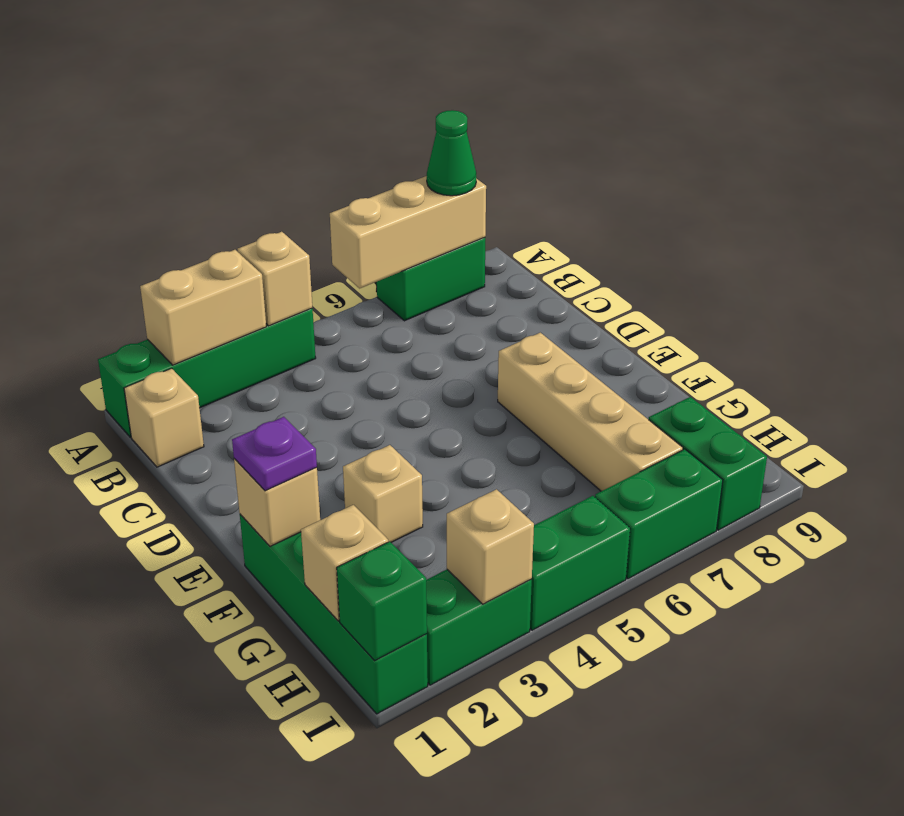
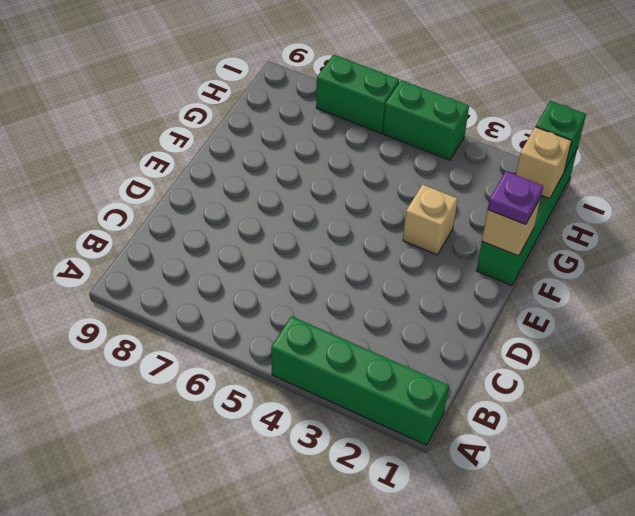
none -> green brick A7:A8 level 1
none -> tan brick B1 level 1
none -> tan brick E7:H7 level 1

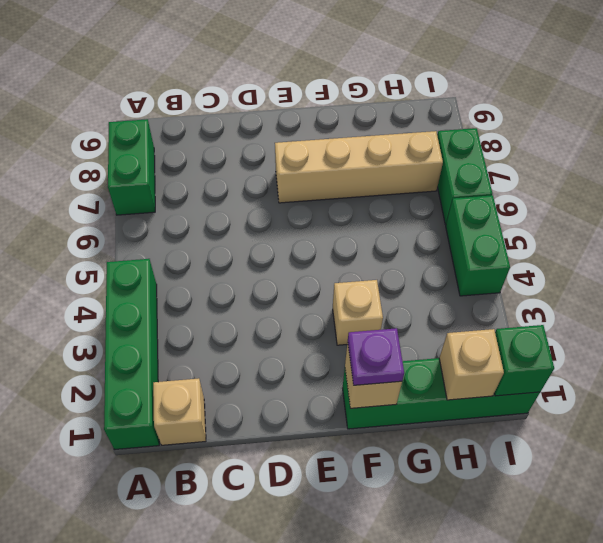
none -> green brick H8:I8 level 1
none -> green brick I2:I3 level 1
none -> tan brick A2:A3 level 2

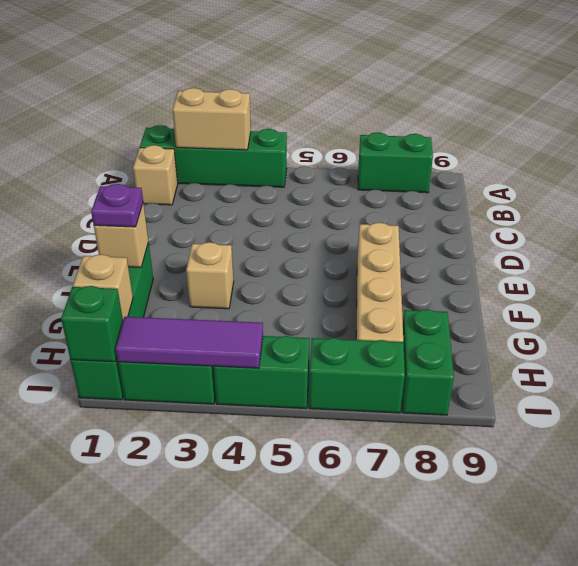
purple tile I2:I4 level 2 -> tan brick I3 level 2
none -> tan brick A4 level 2
none -> tan brick A6:A8 level 2
none -> green cone A8 level 3

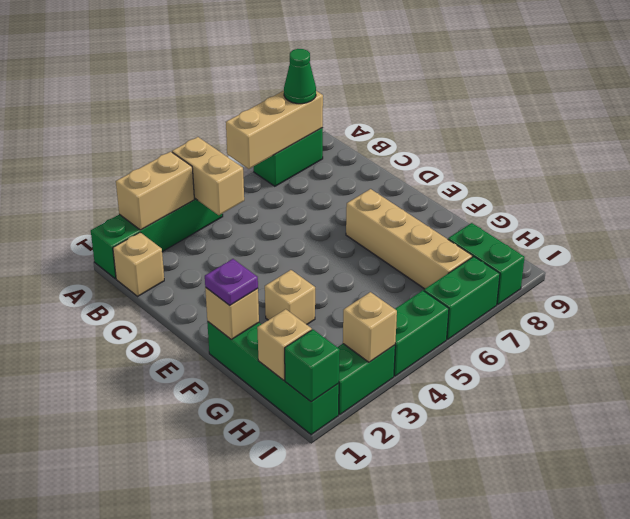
tan brick A4:B4 level 2 -> tan brick A4 level 2

